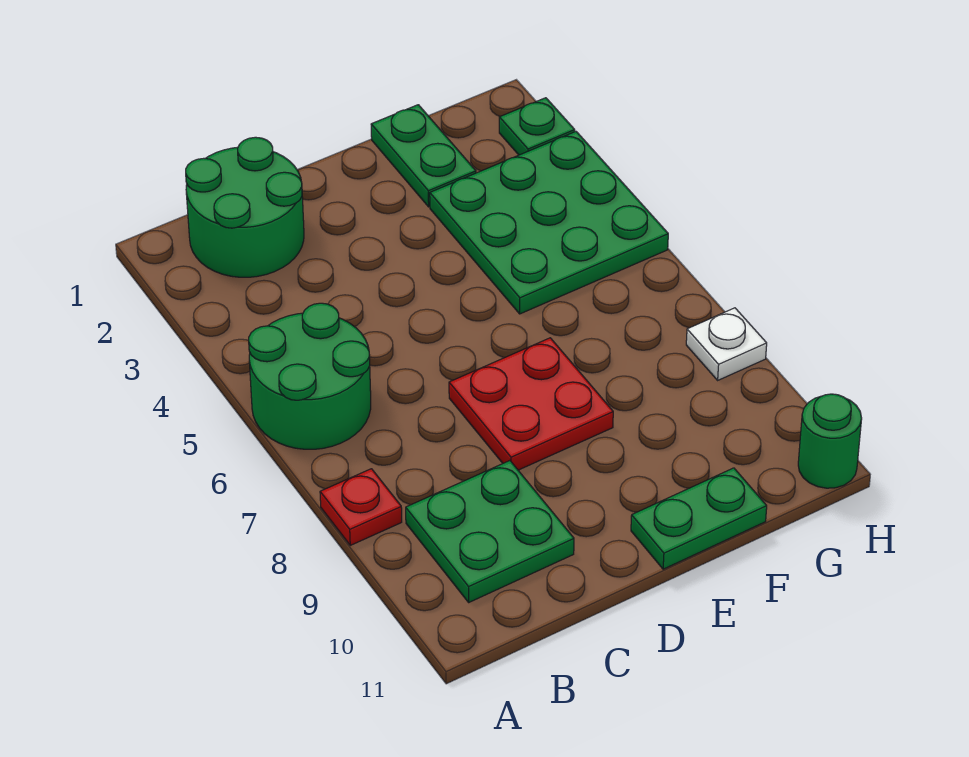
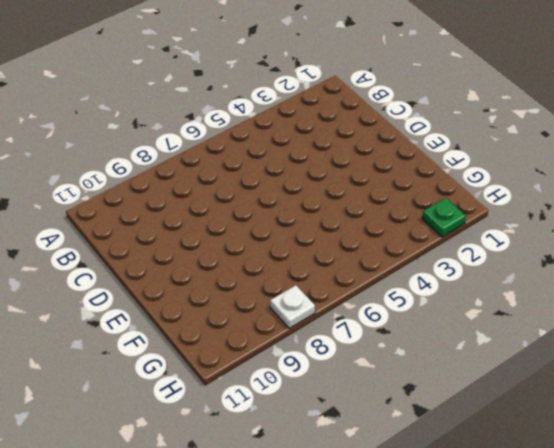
none -> green round brick A5:B6 level 1
none -> red plate A8 level 1

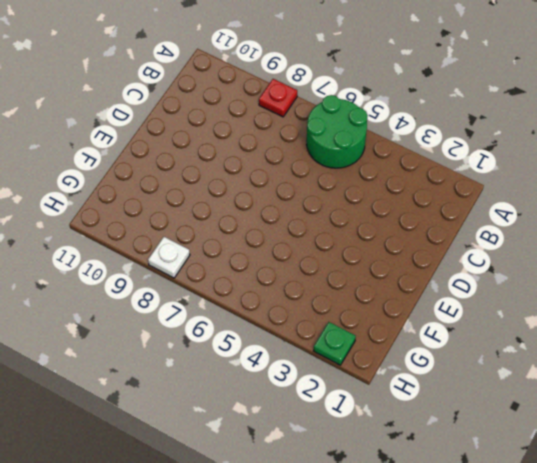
none -> green round brick B1:C2 level 1
none -> green plate B9:C10 level 1

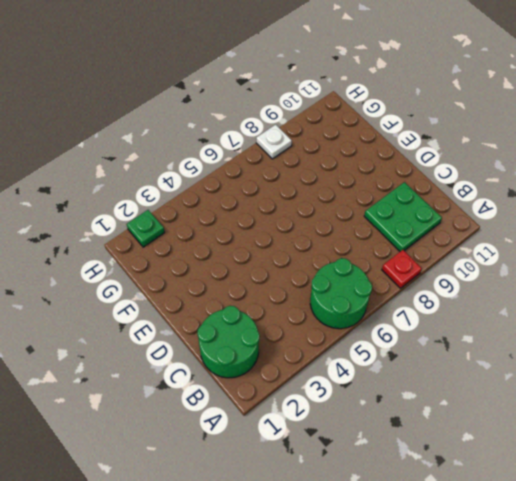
none -> red plate D7:E8 level 1
none -> green plate E11:F11 level 1

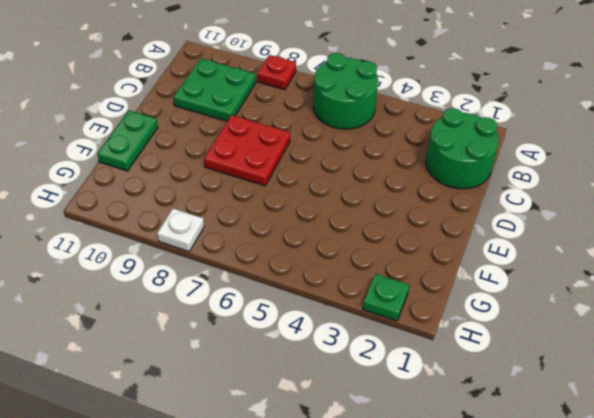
none -> green plate F1:F2 level 1
none -> green plate F3:H5 level 1

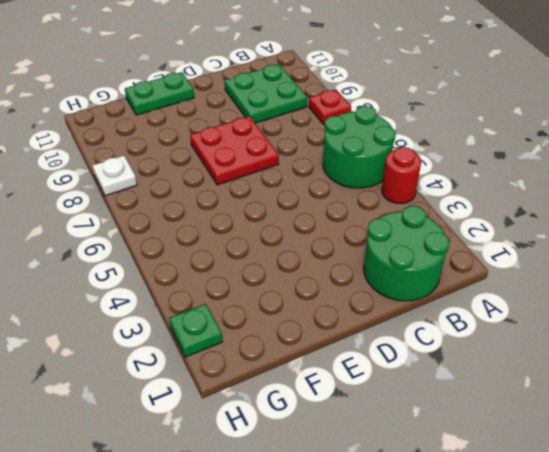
red round brick A4 level 1 -> none
none -> green plate F1:F2 level 1
none -> green plate F3:H5 level 1

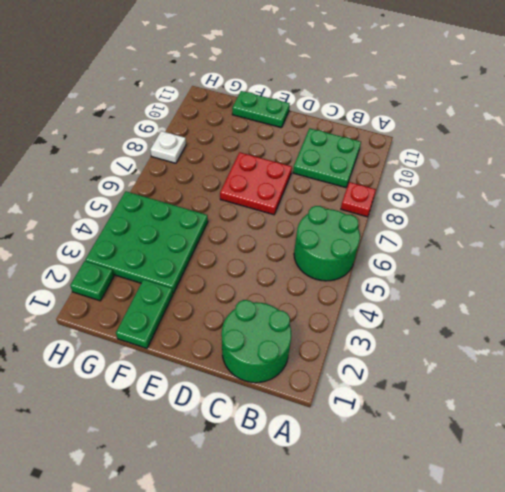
none -> green round brick H11 level 1

